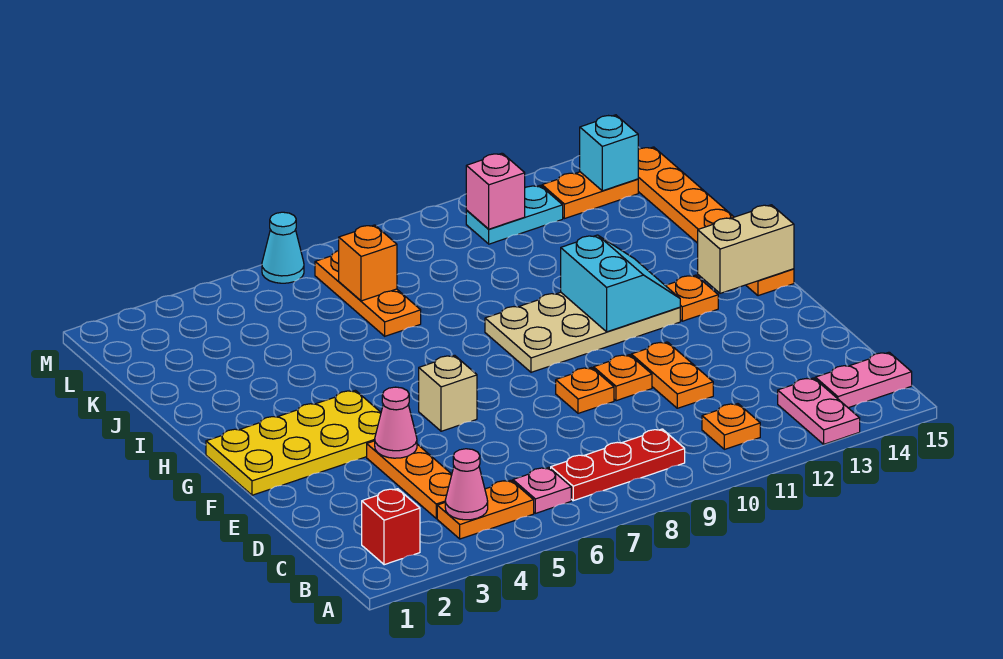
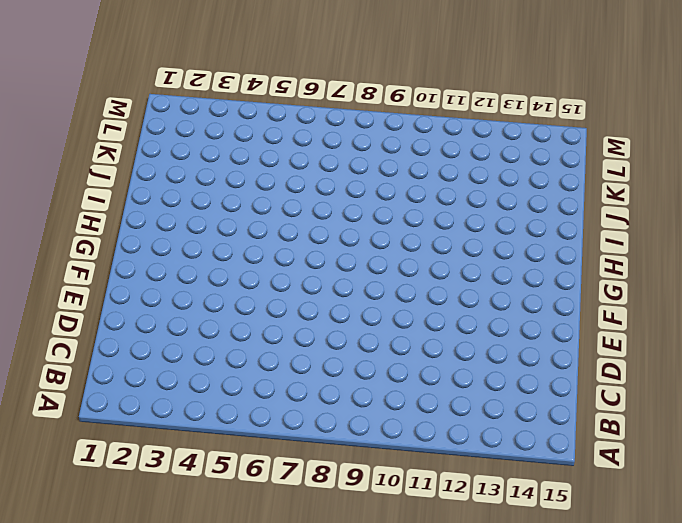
none -> pink plate A13:B13 level 1
none -> red brick B2 level 1
none -> orange plate B4:B5 level 1

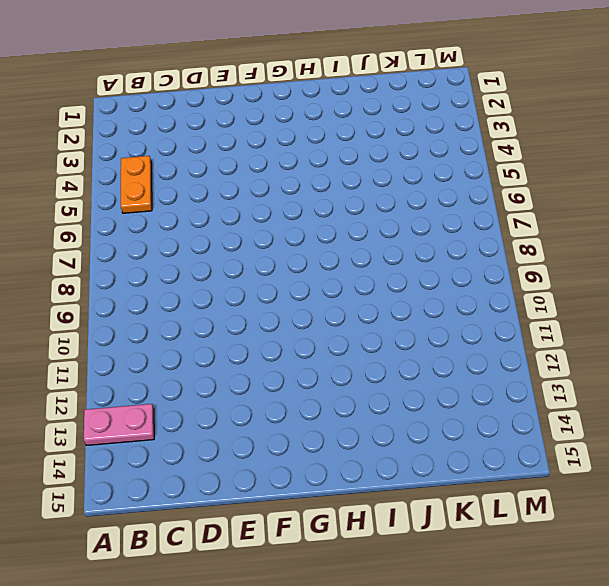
none -> red brick B2 level 1
none -> pink plate B6 level 1
none -> red plate B7:B9 level 1

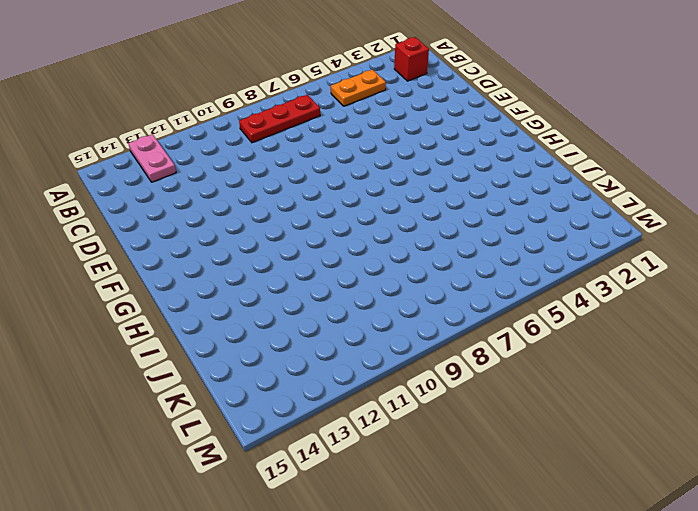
none -> pink plate B6 level 1
none -> orange plate B11 level 1
none -> pink plate B14:B15 level 1

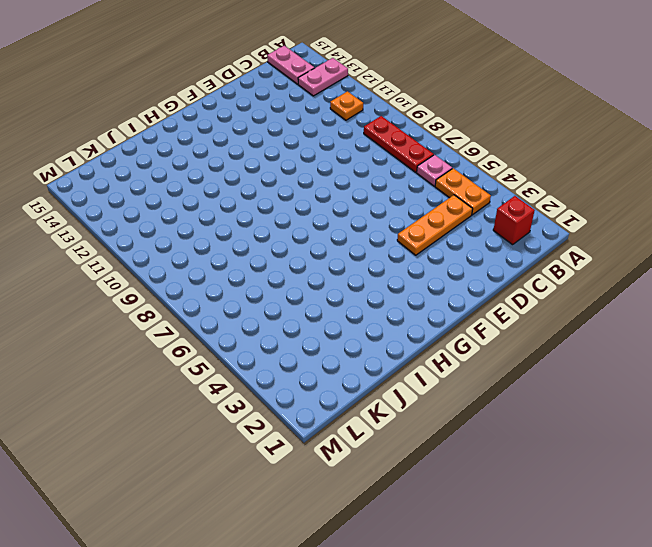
none -> orange plate D11:E11 level 1
none -> orange plate E9 level 1
none -> orange plate E10 level 1

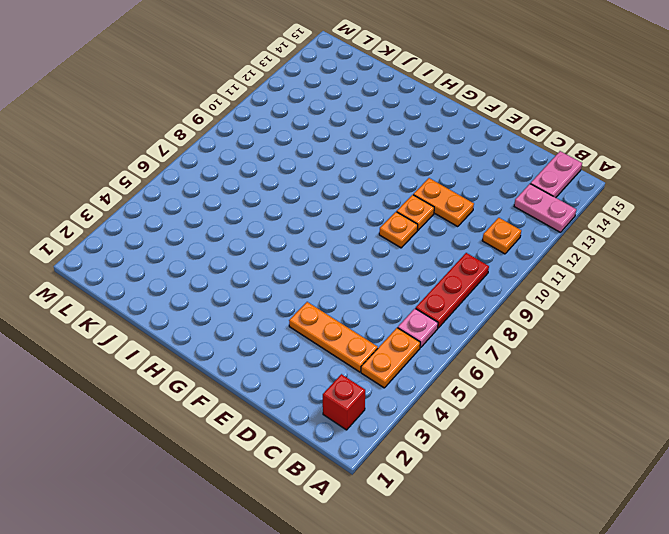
none -> yellow plate F1:G4 level 1
none -> tan brick F6 level 1
none -> tan plate G9:H12 level 1

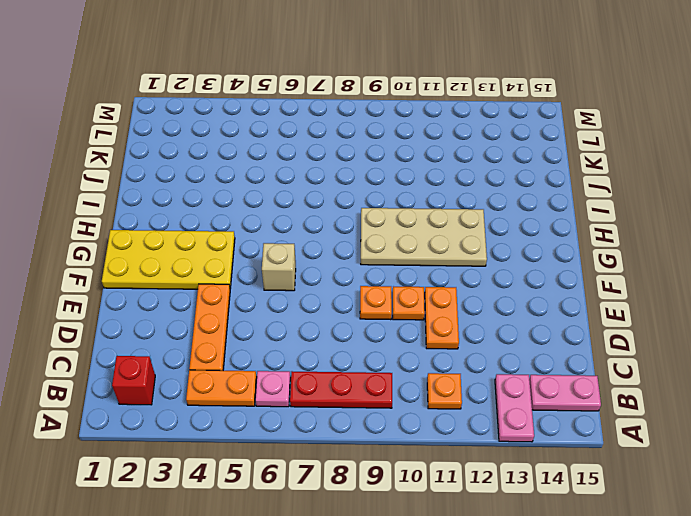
none -> orange plate G13 level 1
none -> orange plate G15:L15 level 1
none -> orange plate J7:L7 level 1

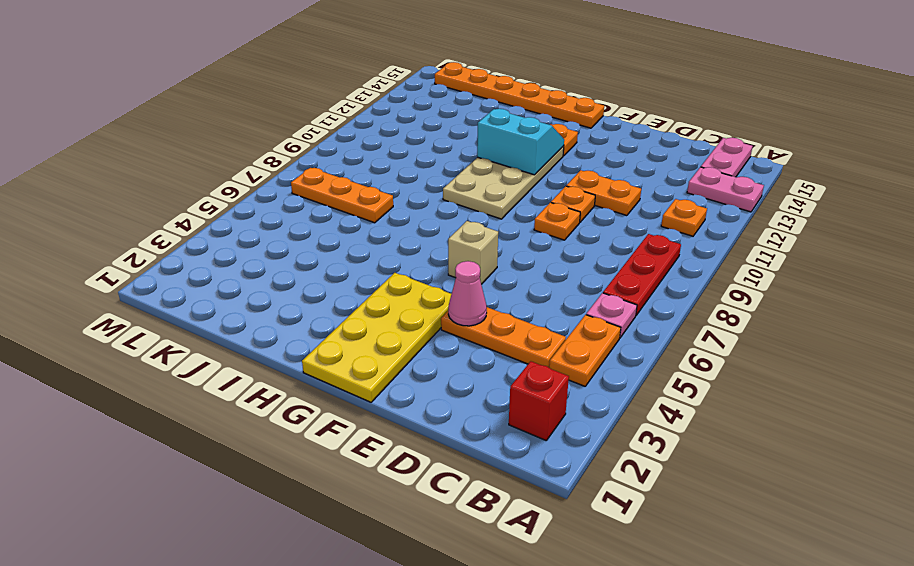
none -> cyan plate L11:L12 level 1
none -> orange plate L13:L14 level 1
none -> cyan cone M6 level 1

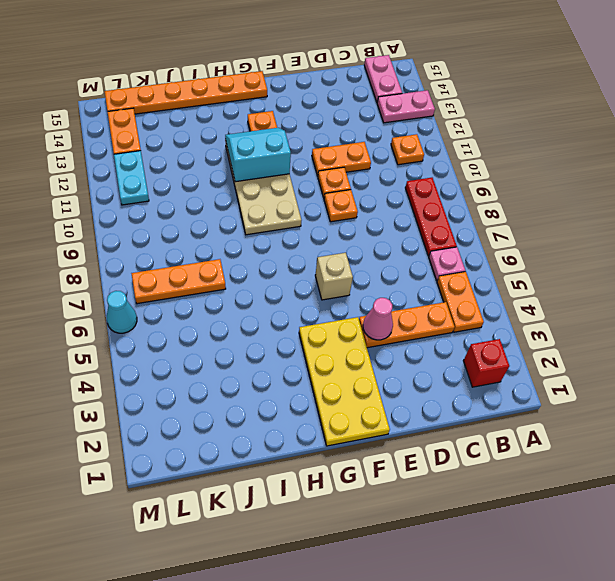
none -> pink cone B4 level 2
none -> tan brick G14:G15 level 2
none -> orange brick K7 level 2

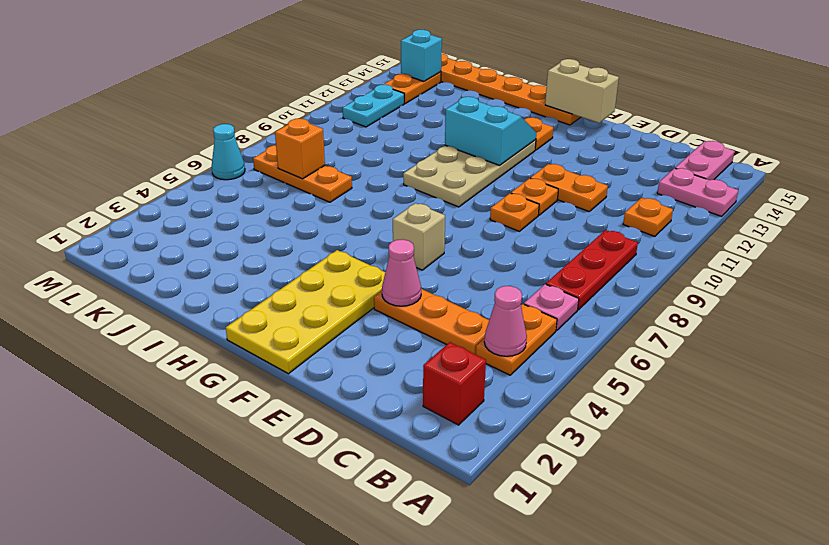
tan brick F15:G15 level 2 -> tan brick G14:G15 level 2
none -> pink brick L11 level 2

